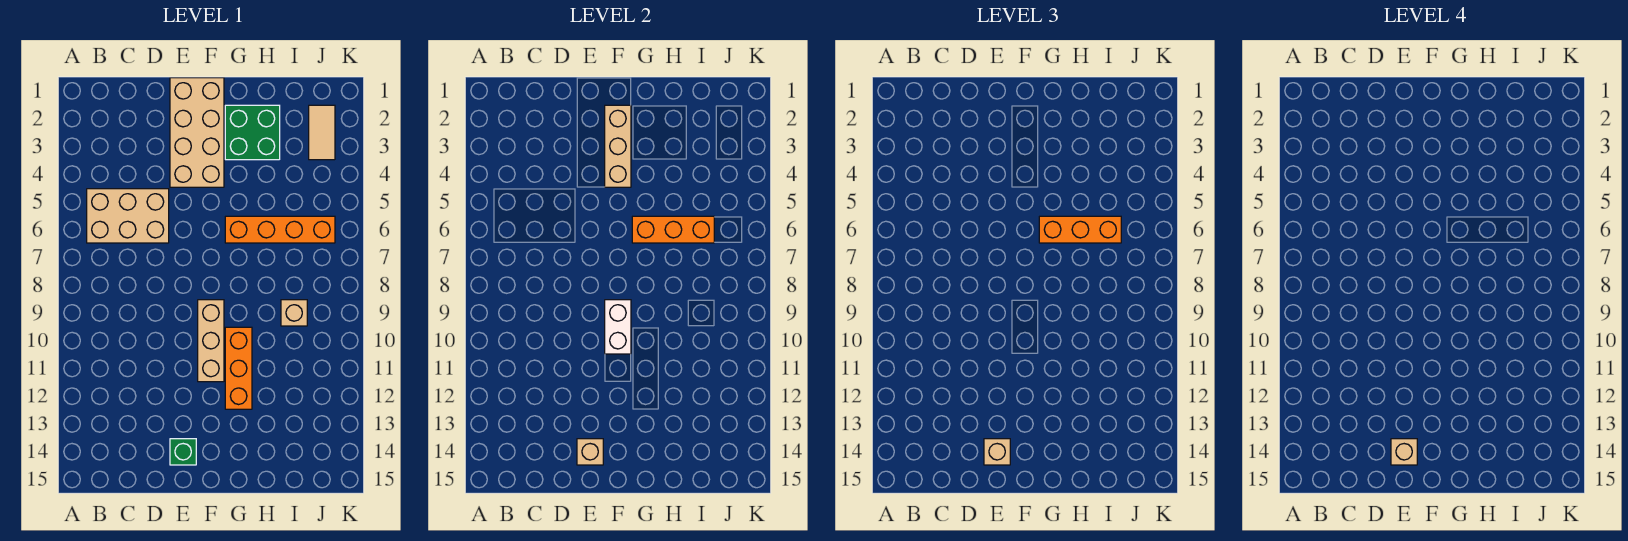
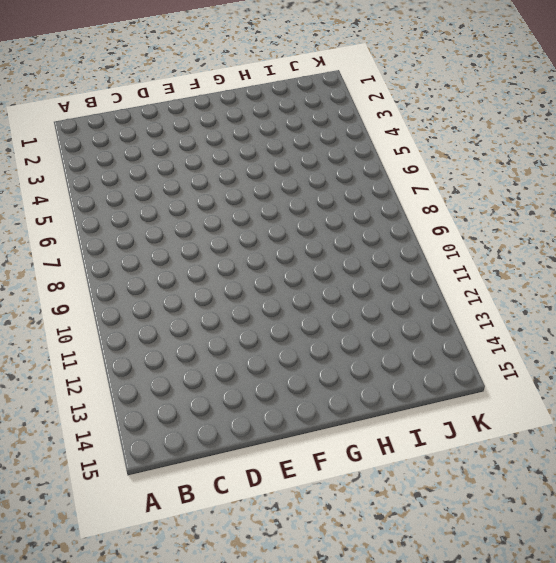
none -> tan brick B5:D6 level 1
none -> tan brick E1:F4 level 1
none -> green brick E14 level 1

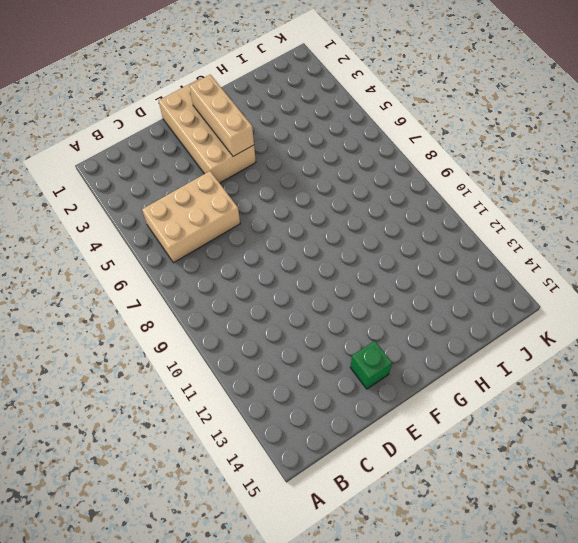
none -> tan brick F9:F11 level 1
none -> green brick G2:H3 level 1
none -> orange brick G6:J6 level 1

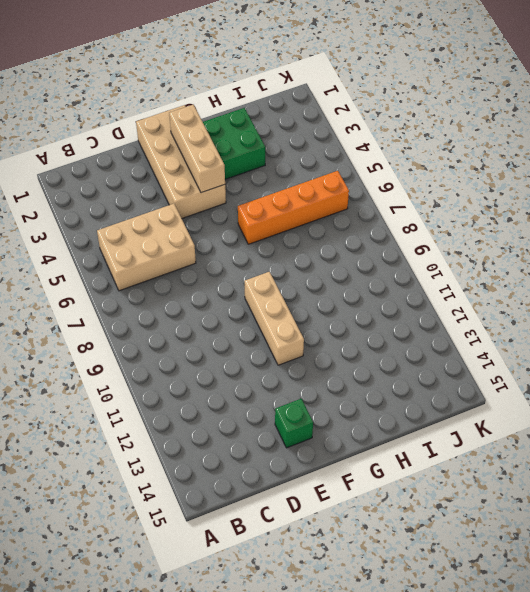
none -> orange brick G10:G12 level 1
none -> tan brick I9 level 1
none -> tan tile J2:J3 level 1

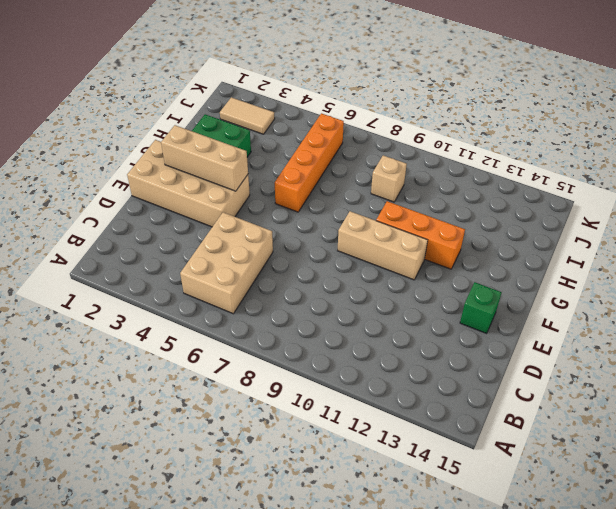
none -> tan brick E14 level 2
none -> white brick F9:F10 level 2
none -> orange brick G6:I6 level 2

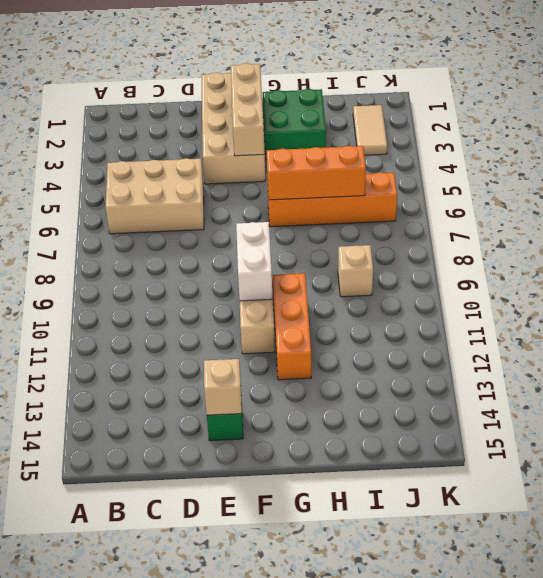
none -> tan brick E14 level 3
none -> orange brick G6:I6 level 3
none -> tan brick E14 level 4

